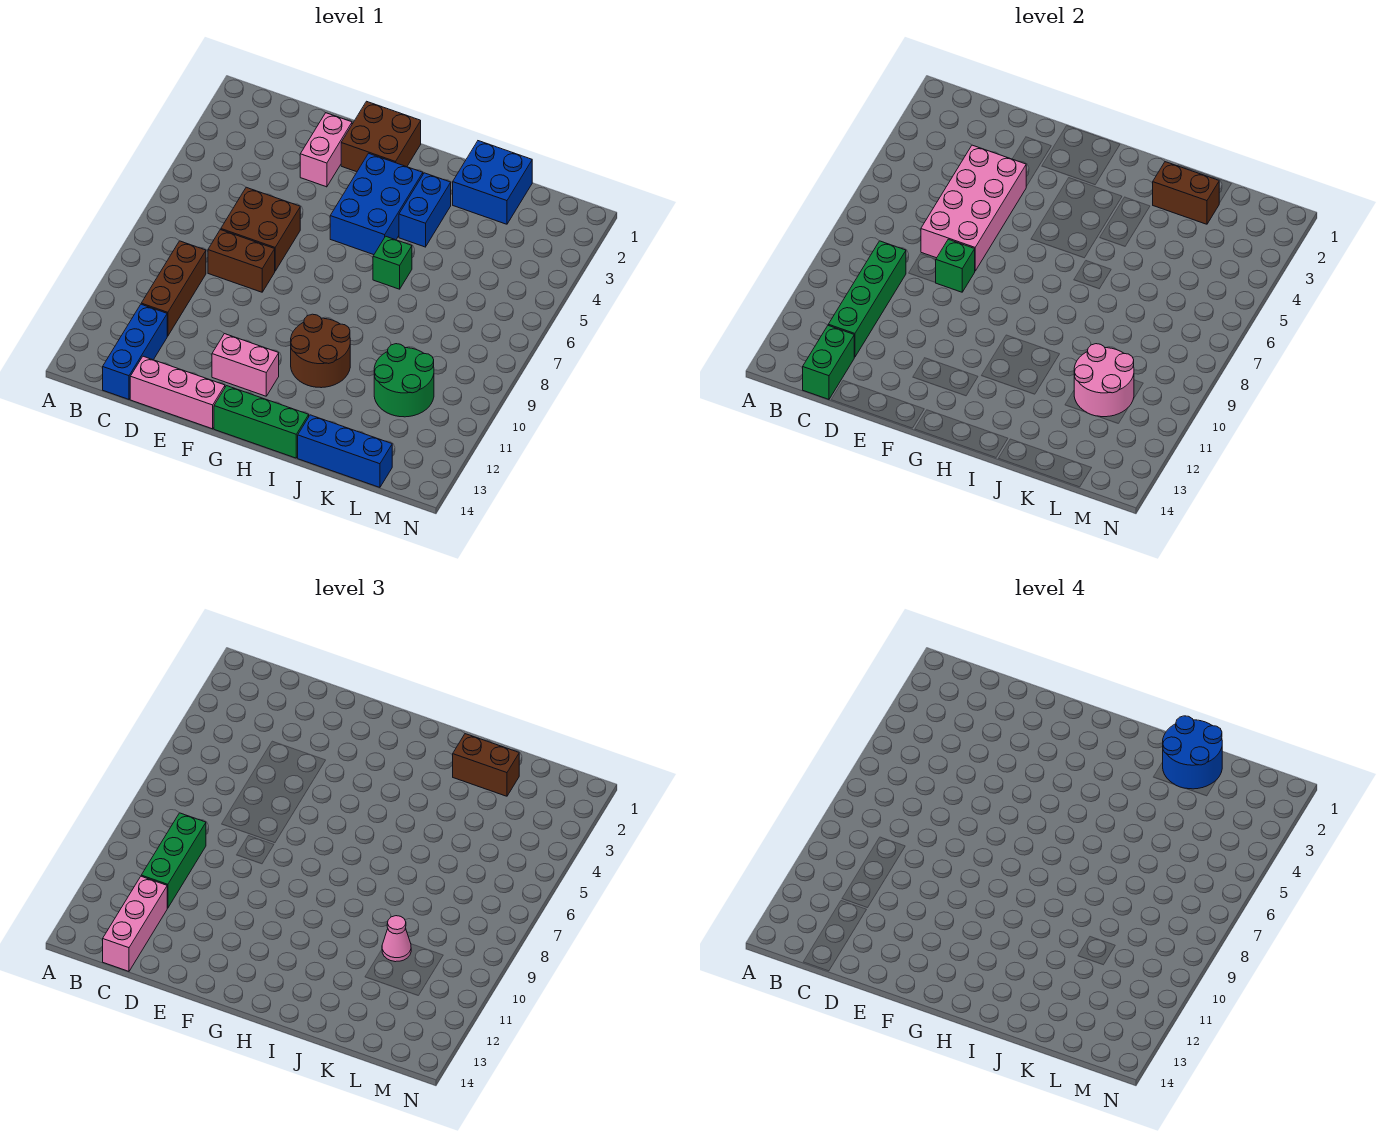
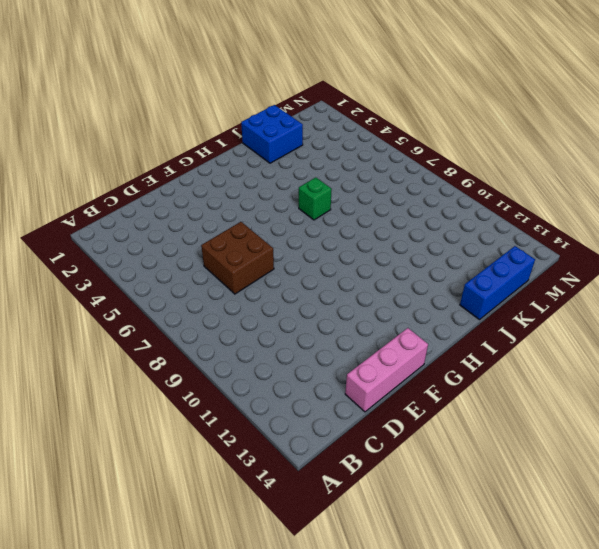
none -> brown brick C9:C11 level 1
none -> blue brick C12:C14 level 1
none -> brown brick D8:E8 level 1

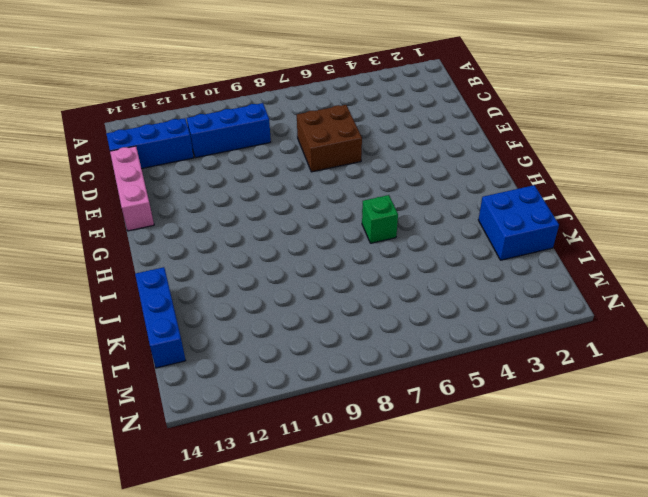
blue brick C9:C11 level 1 -> brown brick C9:C11 level 1
none -> brown brick D8:E8 level 1
none -> pink brick E2:E3 level 1
none -> brown brick F1:G2 level 1

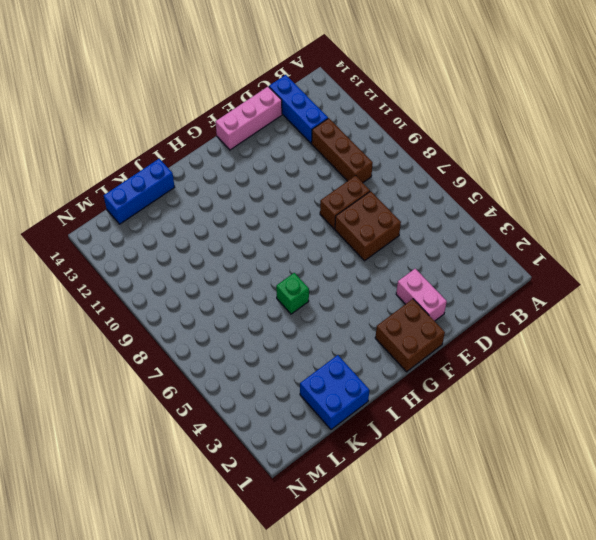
none -> pink brick F12:G12 level 1
none -> blue brick G3:H5 level 1
none -> green brick G14:I14 level 1

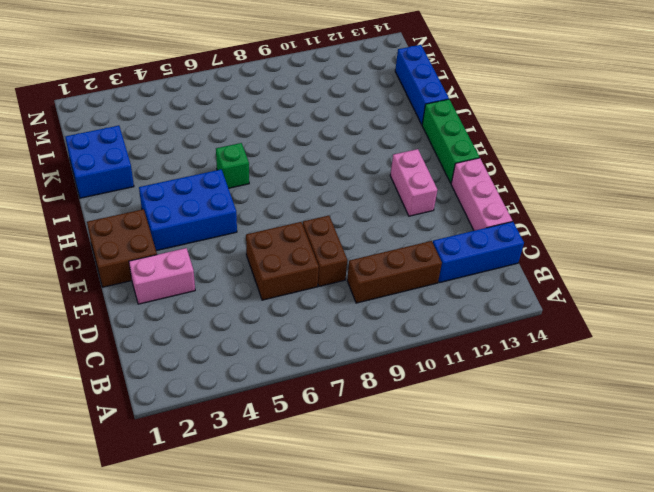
none -> brown round brick H10:I11 level 1
none -> blue brick I3:I4 level 1
none -> green round brick K10:L11 level 1

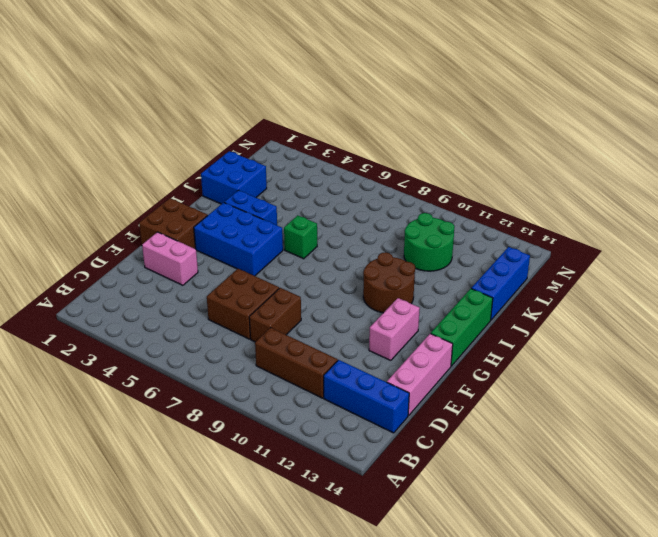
none -> green brick C9:C12 level 2
none -> green brick C13:C14 level 2
none -> pink brick D4:E7 level 2

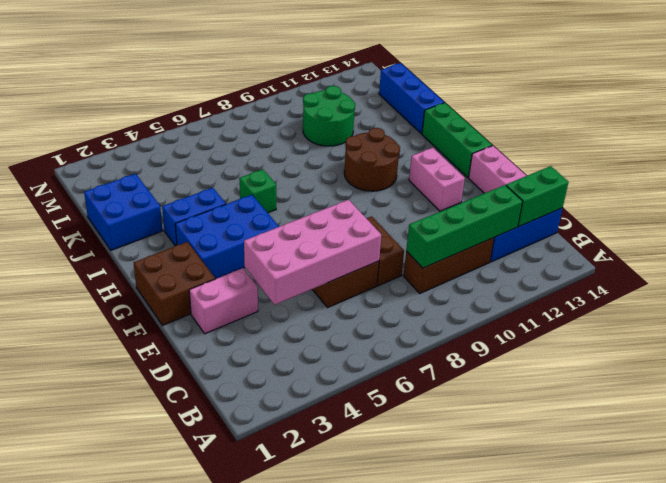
none -> green brick E8 level 2
none -> brown brick J2:K2 level 2
none -> pink round brick K10:L11 level 2

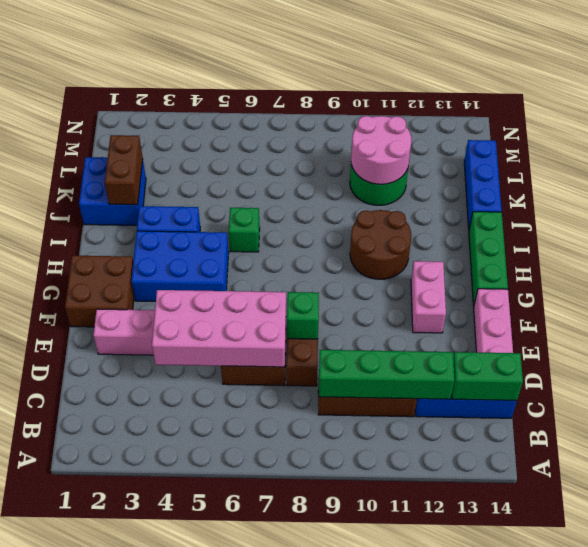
none -> green brick C9:C11 level 3
none -> pink brick C12:C14 level 3
none -> brown brick J2:K2 level 3

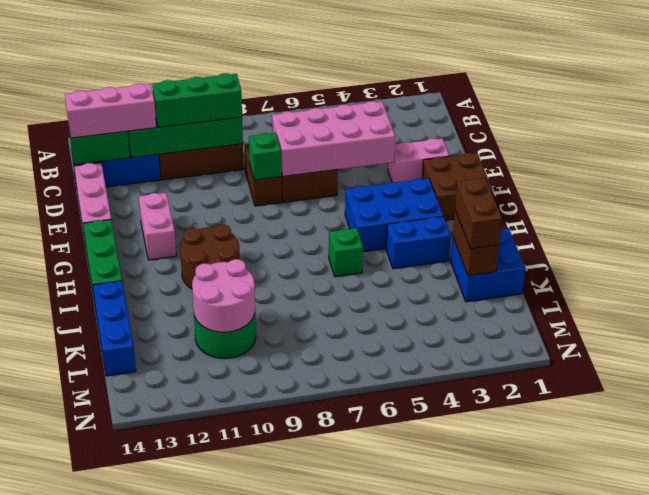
none -> pink cone K10 level 3
none -> blue round brick J1:K2 level 4

